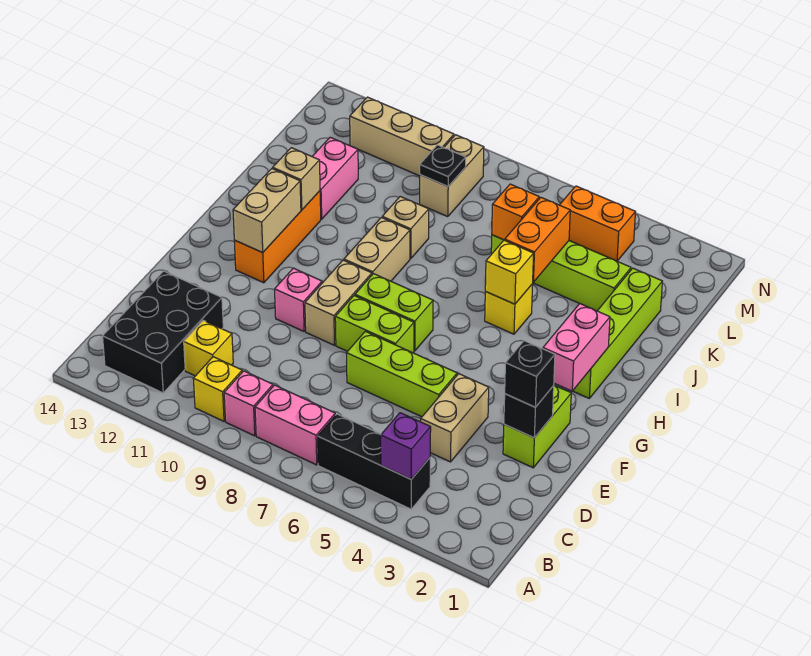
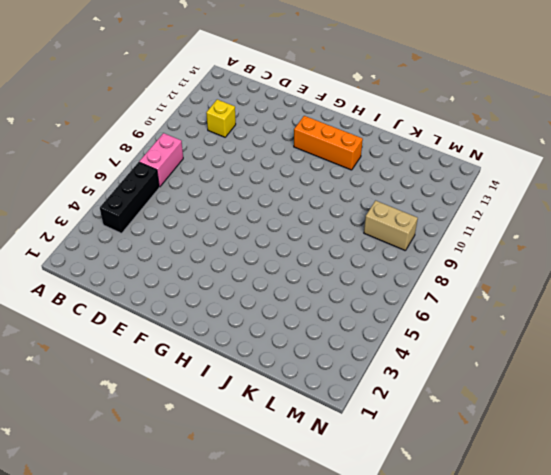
none -> pink brick B9 level 1
none -> yellow brick B10 level 1
none -> black brick B12:D13 level 1
none -> tan brick D4:E4 level 1

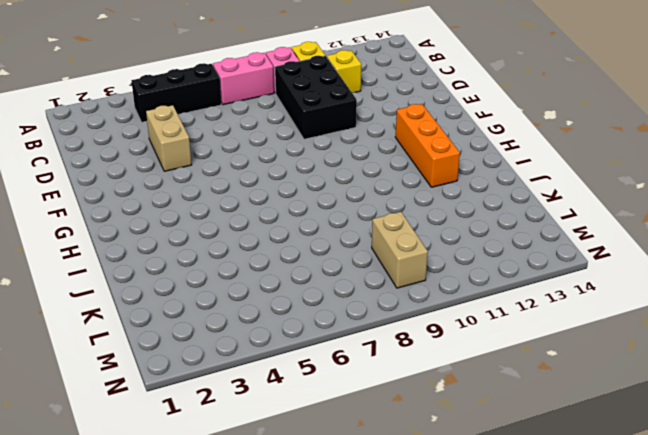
black brick C9:E10 level 1 -> black brick B12:D13 level 1
none -> lime brick E2:F2 level 1
none -> lime brick E5:E7 level 1
none -> lime brick F7:F8 level 1
none -> tan brick F9:G9 level 1

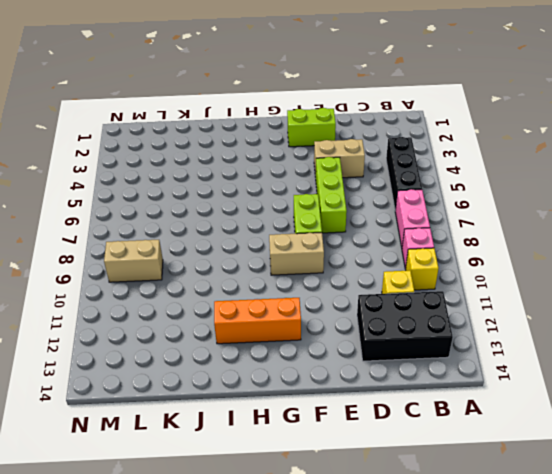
none -> pink brick F10 level 1
none -> lime brick G7:G8 level 1
none -> lime brick H2:K2 level 1
none -> tan brick H9:I9 level 1

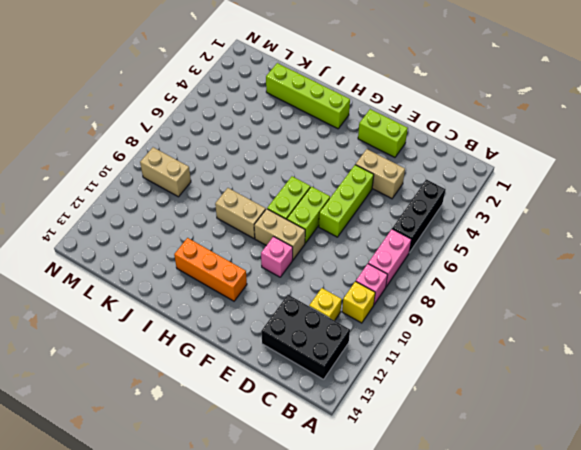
none -> yellow brick I5 level 1
none -> tan brick J9 level 1
none -> pink brick J12:K12 level 1
none -> lime brick K3:K6 level 1

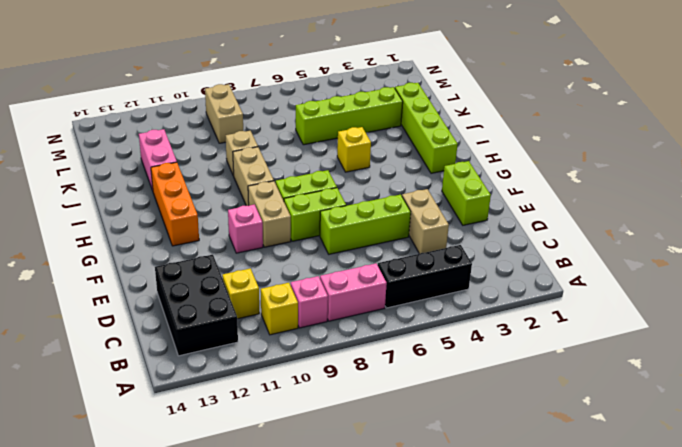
none -> orange brick M4:M5 level 1
none -> tan brick M10:M12 level 1
none -> purple brick B4 level 2
none -> black brick E2 level 2

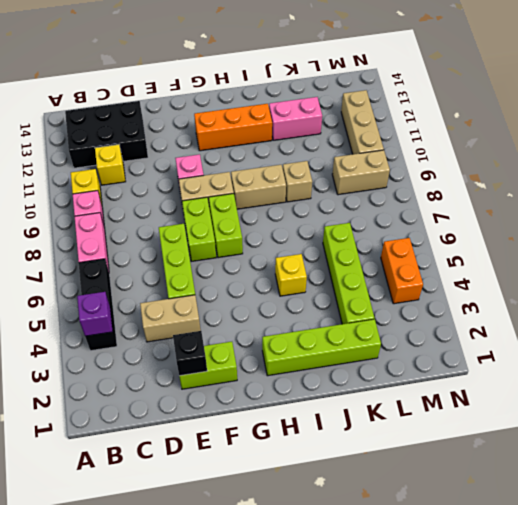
none -> pink brick G2:H2 level 2
none -> tan brick G12:H12 level 2
none -> yellow brick I5 level 2
none -> tan brick I12 level 2

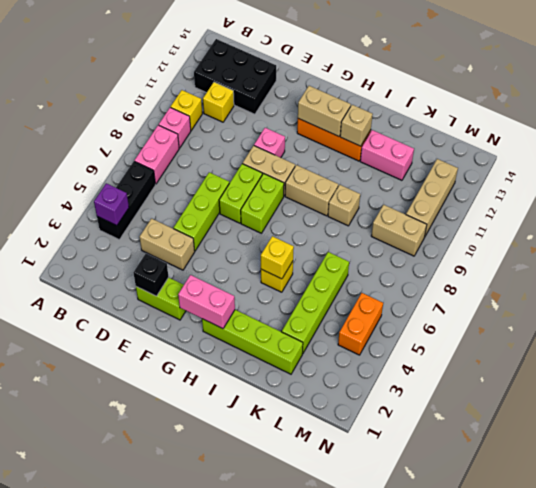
none -> orange brick J5:K5 level 2
none -> orange brick K6 level 2
none -> black plate L9 level 2
none -> black brick E2 level 3

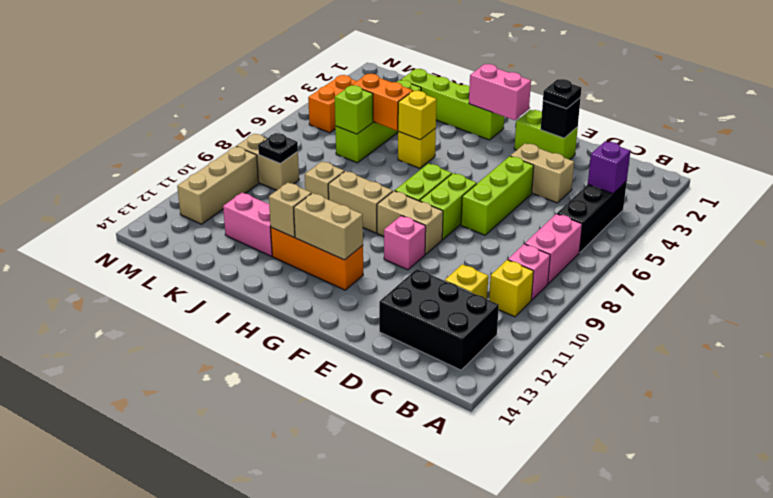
black plate E2 level 3 -> black brick E2 level 3
lime brick K6 level 2 -> orange brick K6 level 2

